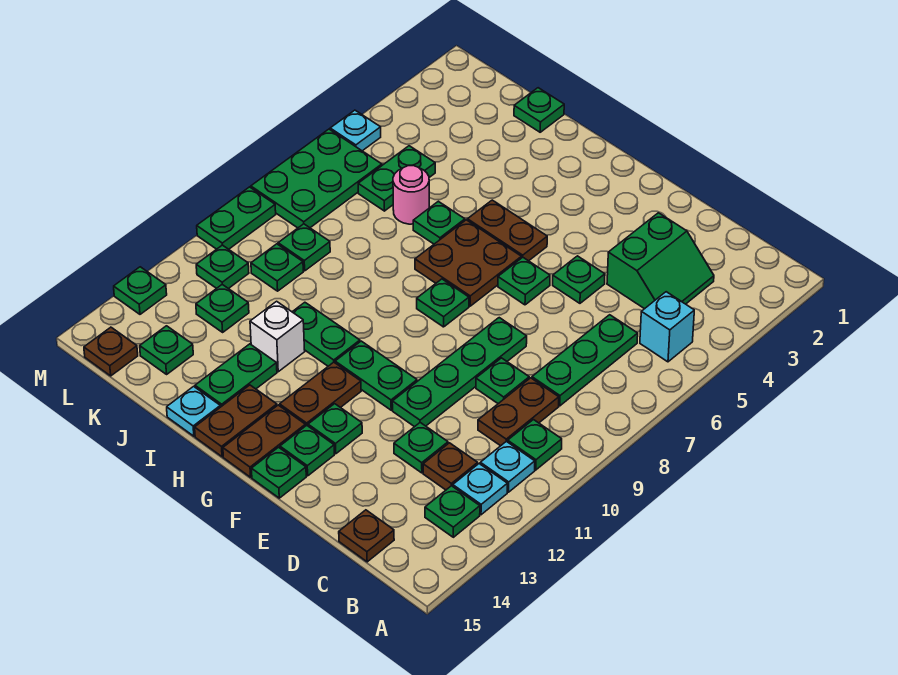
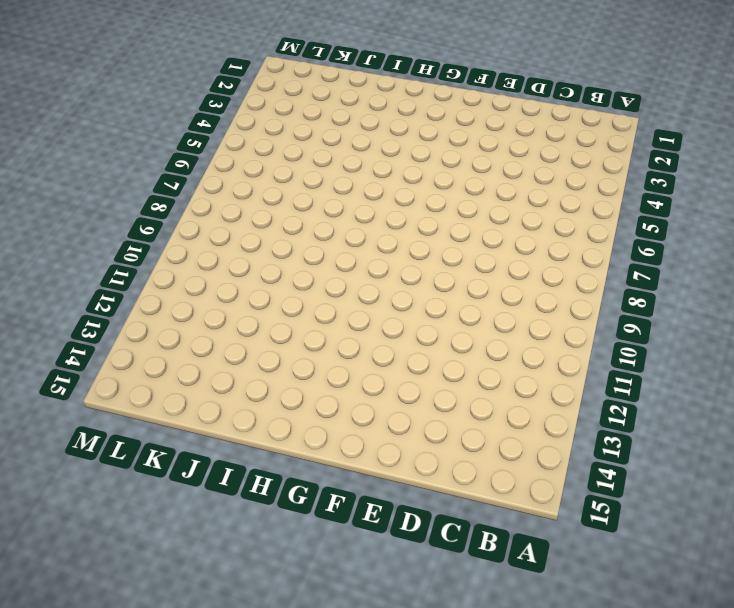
none -> cyan brick B5 level 1
none -> green plate B10 level 1
none -> cyan plate B11 level 1
none -> cyan plate B12 level 1

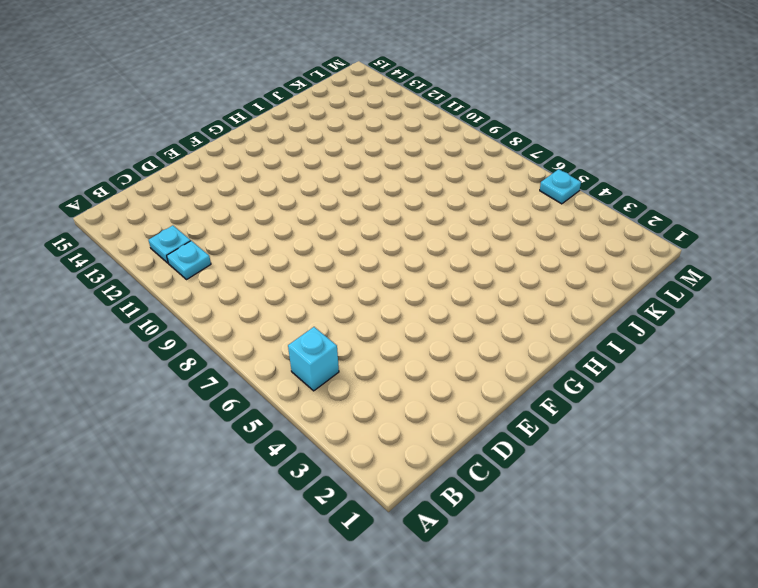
none -> green plate B10 level 1
none -> green plate B13 level 1
none -> green slope C3:D4 level 1 top D
none -> green plate C6:C8 level 1

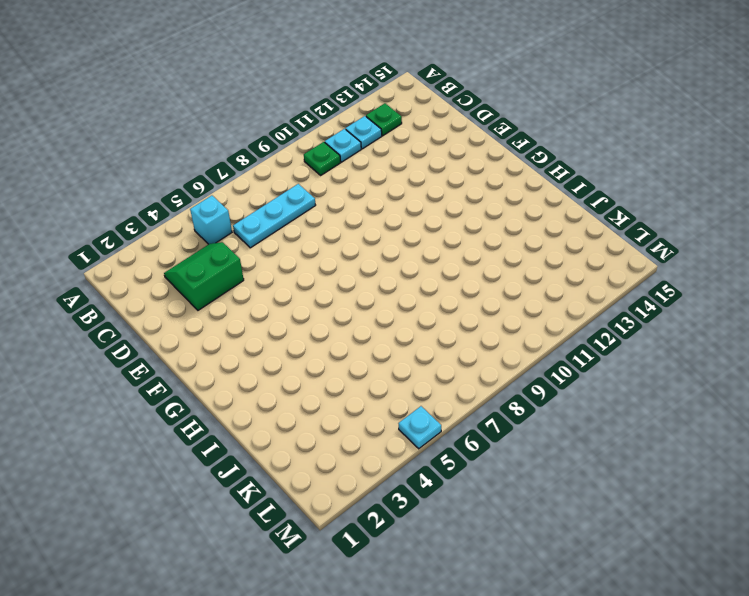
cyan plate C6:C8 level 1 -> green plate C6:C8 level 1
none -> brown plate C9:C10 level 1
none -> brown plate C12 level 1
none -> brown plate C15 level 1
none -> green plate D9 level 1

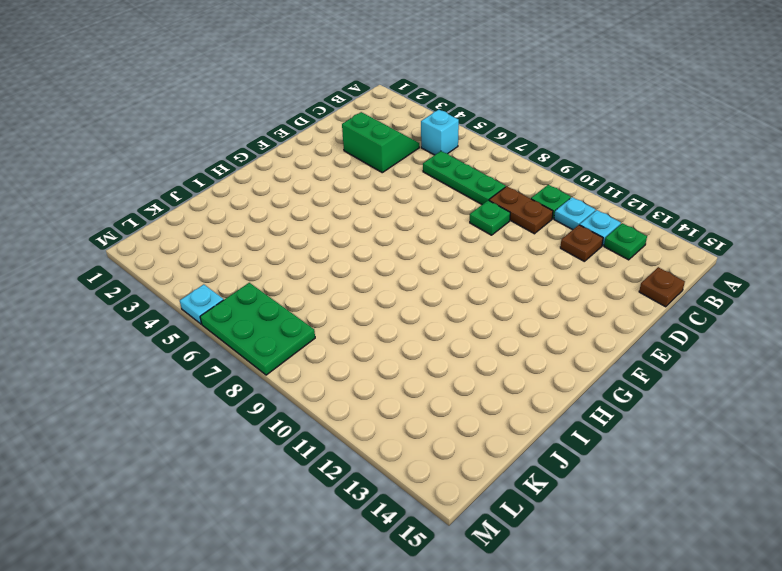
none -> green plate D12 level 1
none -> green plate E5 level 1
none -> green plate E8:E11 level 1
none -> green plate F6 level 1

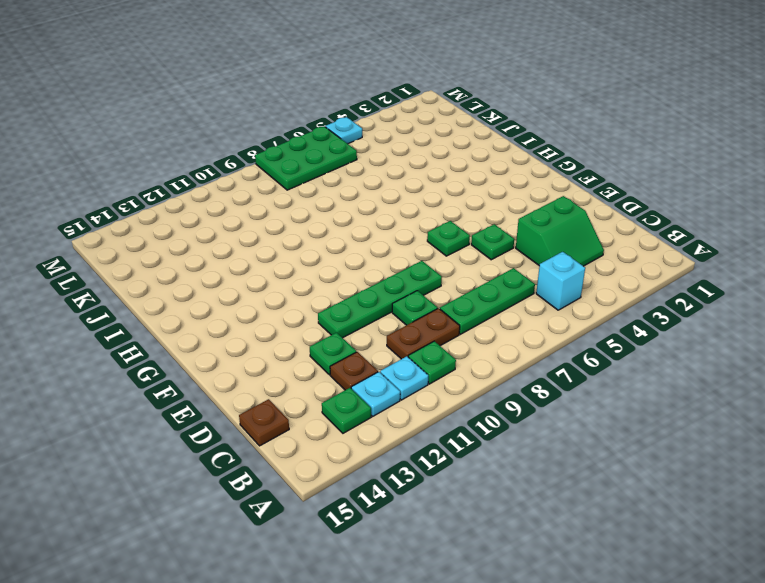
none -> green plate F11:G11 level 1
none -> green plate F13 level 1
none -> green plate F14 level 1
none -> green plate F15 level 1

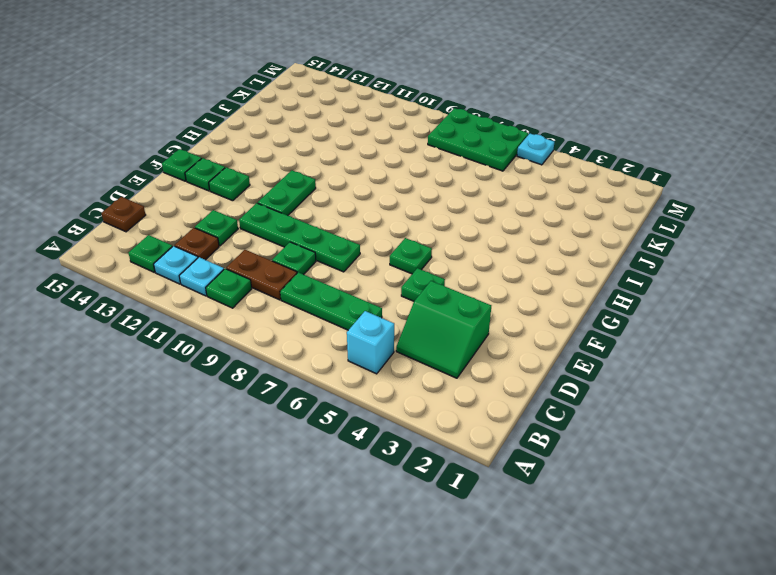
none -> brown plate G5:H5 level 1
none -> brown plate G6:H7 level 1
none -> green plate G8 level 1
none -> brown plate G12:G13 level 1

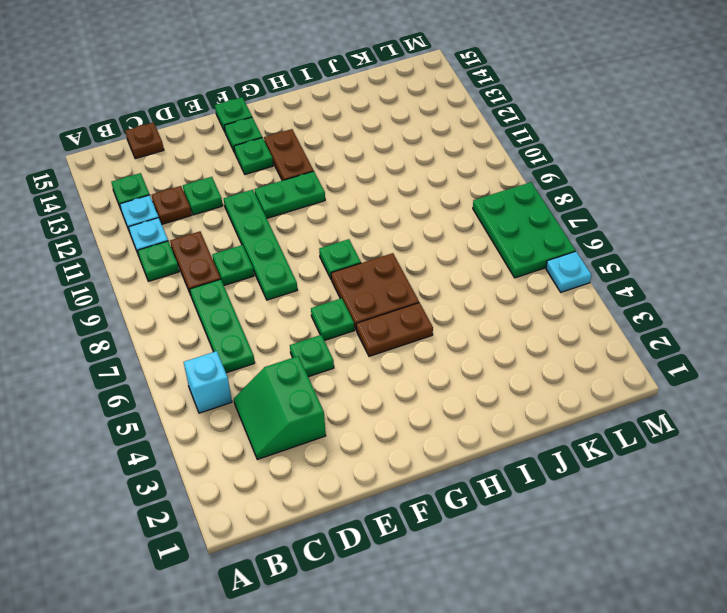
none -> brown plate G14:G15 level 1
none -> green plate H11:I11 level 1
none -> brown plate H14:H15 level 1
none -> green plate I6 level 1

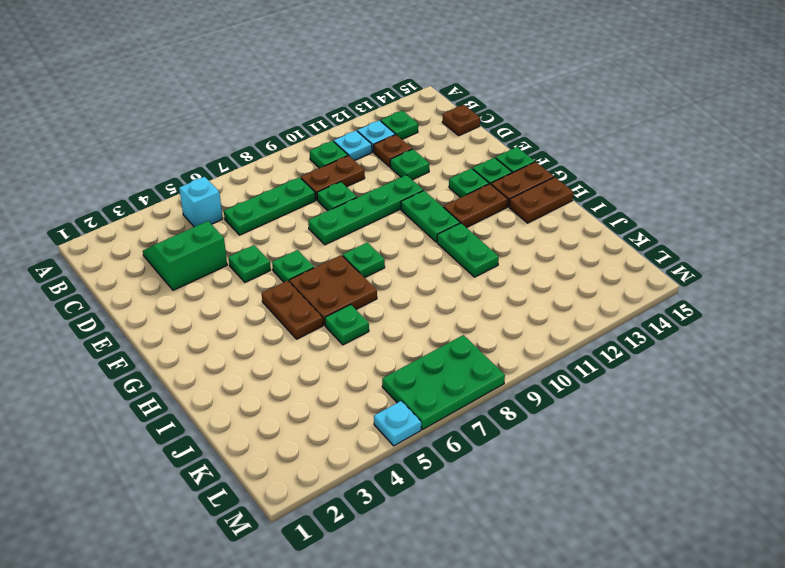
none -> white brick I12 level 1
none -> green plate I13:I14 level 1
none -> cyan plate I15 level 1
none -> green plate J1 level 1

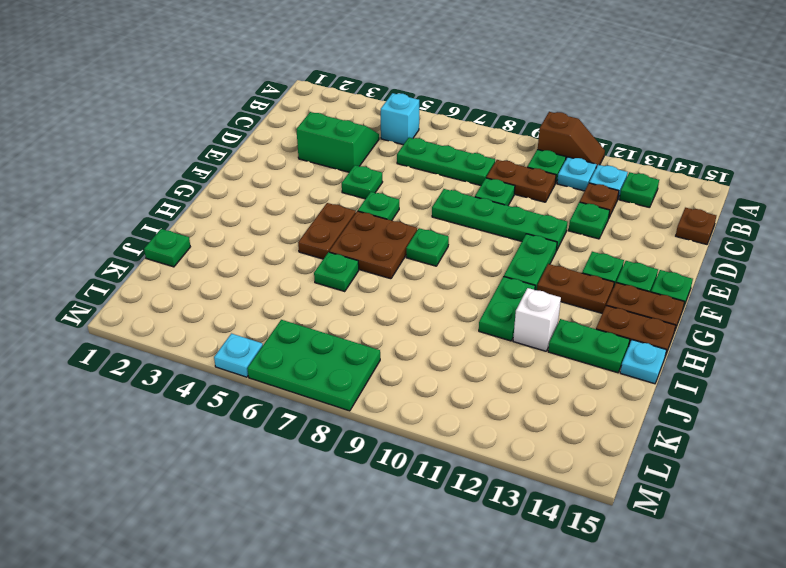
brown slope A10:A11 level 1 top 10 -> none
none -> pink round brick J6 level 1
none -> green plate K5:K6 level 1
none -> green plate K9 level 1
none -> green plate K10 level 1

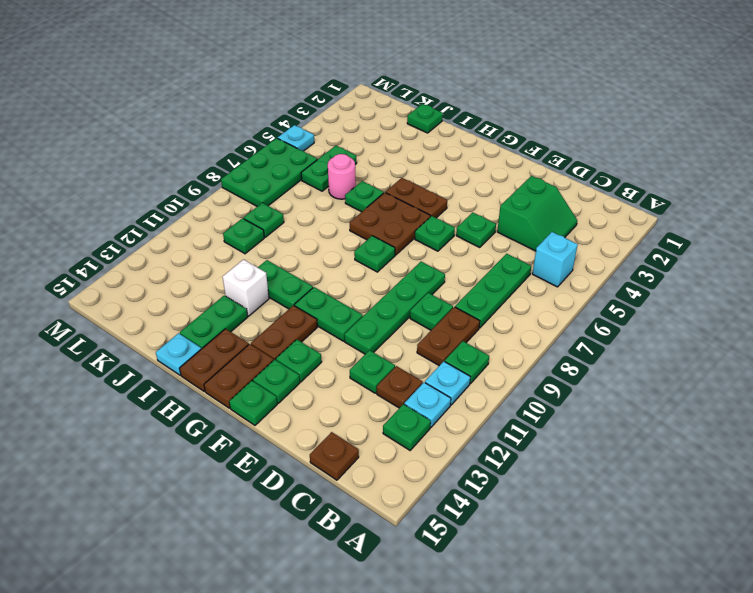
none -> green plate K12 level 1
none -> green plate K14 level 1
none -> green plate L11 level 1
none -> brown plate L15 level 1

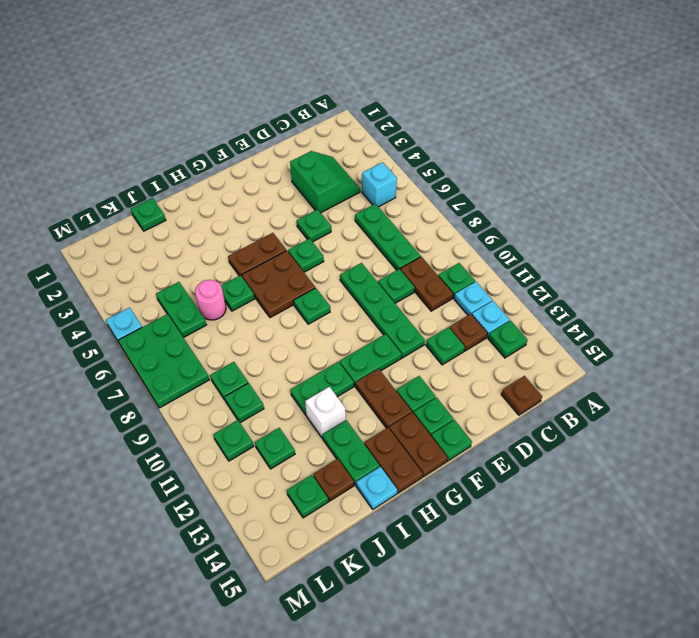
brown plate J14 level 1 -> brown plate L15 level 1
none -> green plate M9:M10 level 1
none -> green plate M13 level 1

